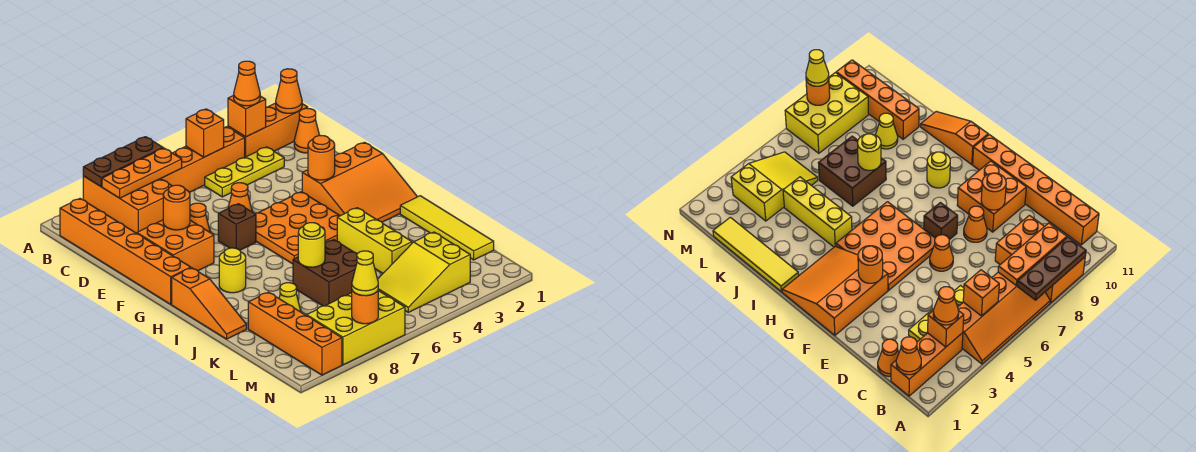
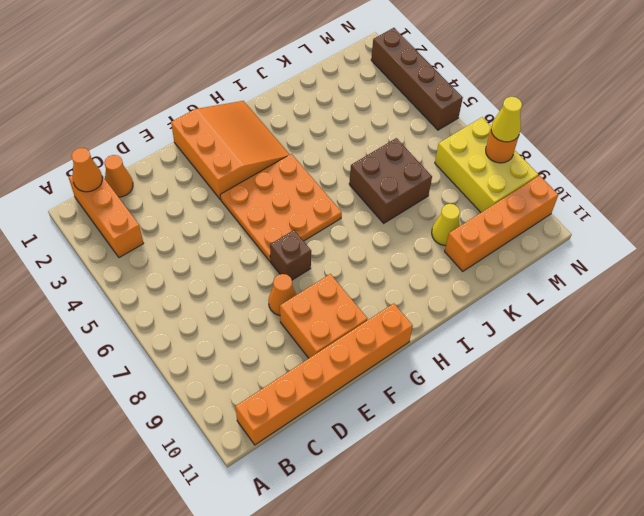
brown brick N2:N5 level 1 -> none
none -> orange slope A4:B7 level 1 top B
none -> orange brick A8:C9 level 1
none -> yellow plate C3:C5 level 1
none -> orange cone E6 level 1

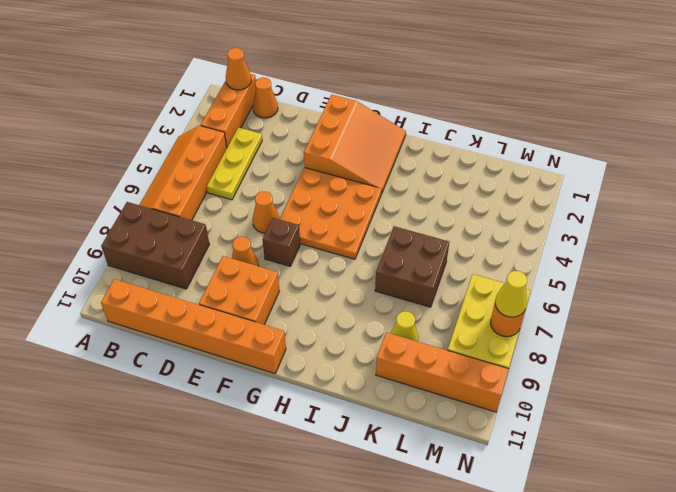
brown brick A8:C9 level 1 -> orange brick A8:C9 level 1
none -> yellow round brick H9 level 1
none -> orange slope H11:J11 level 1 top H
none -> yellow tile I1:L1 level 1
none -> yellow brick I4:K4 level 1

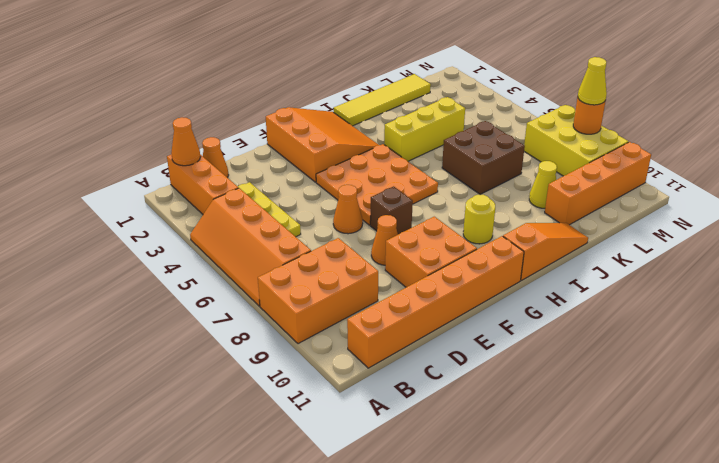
none -> yellow slope L3:M5 level 1 top 3
none -> brown plate A7:A9 level 2
none -> orange brick B3 level 2
none -> orange brick B5 level 2

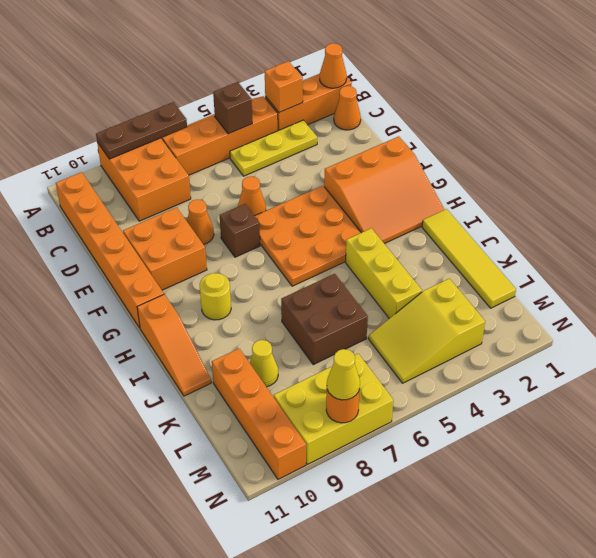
brown brick B5 level 2 -> orange brick B5 level 2
none -> orange plate B7:B9 level 2
none -> orange round brick E9 level 2
none -> orange round brick F3 level 2
none -> yellow round brick J7 level 2

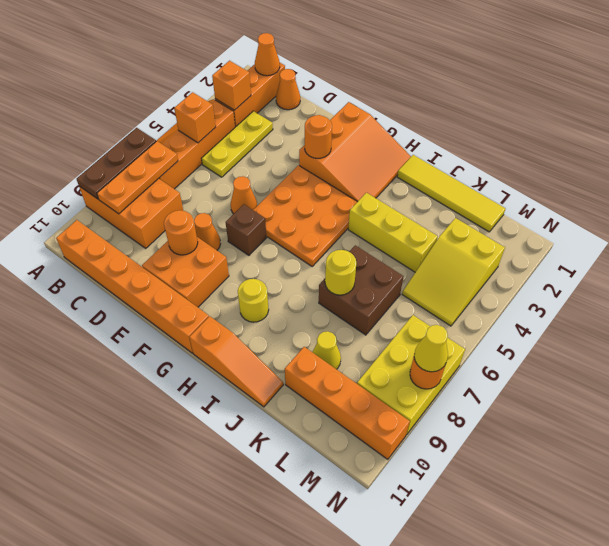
none -> orange cone B3 level 3

